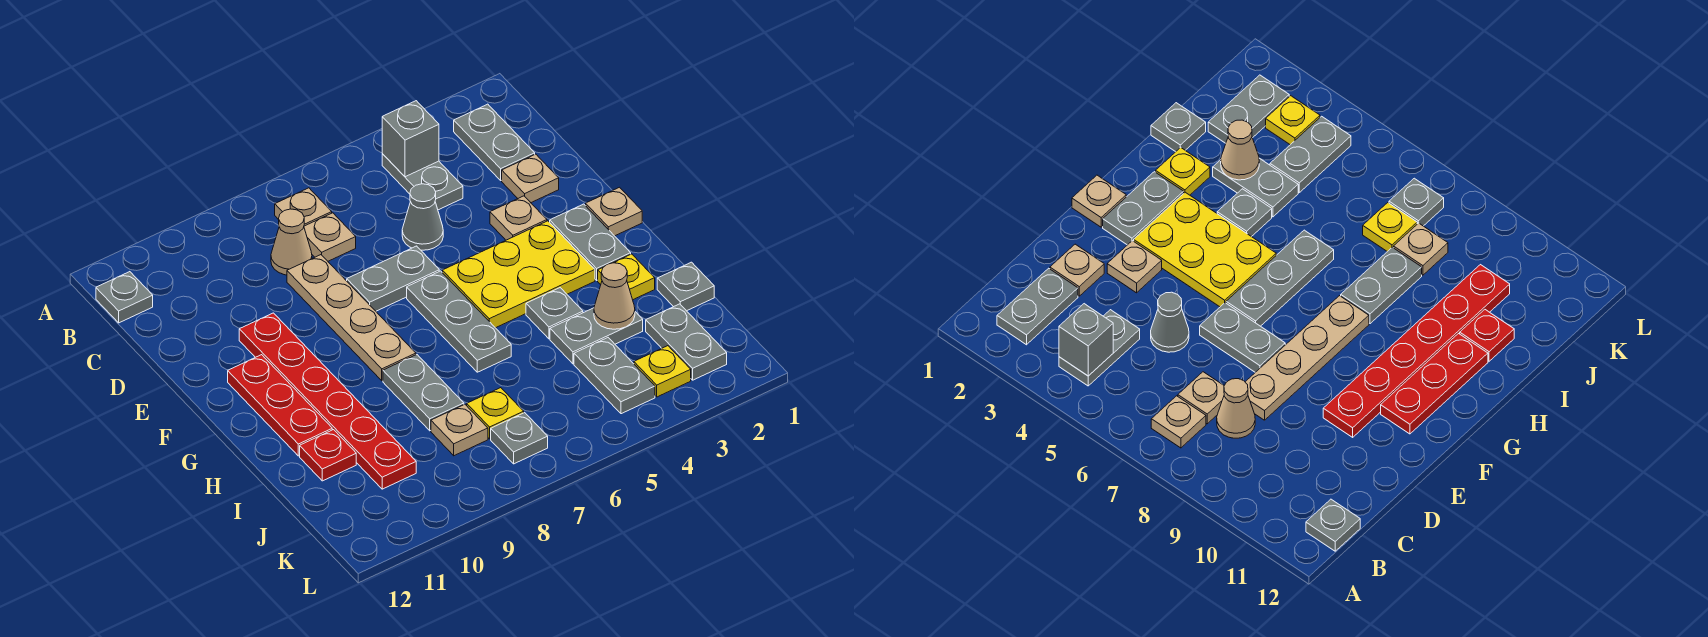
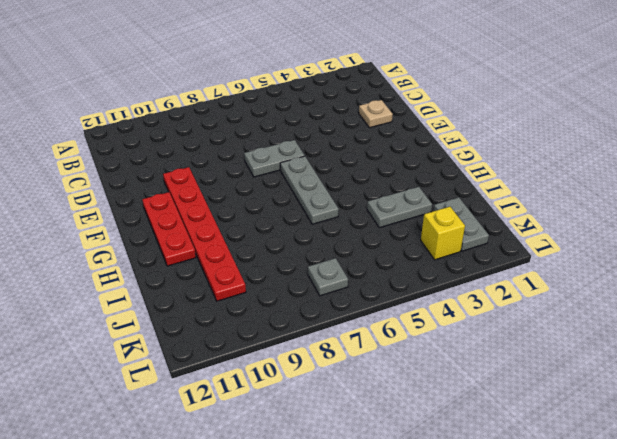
yellow brick K3 level 1 -> yellow plate K3 level 1
none -> grey plate B2:C2 level 1
none -> grey plate B4:C4 level 1
none -> tan plate B7 level 1
none -> grey plate B12 level 1

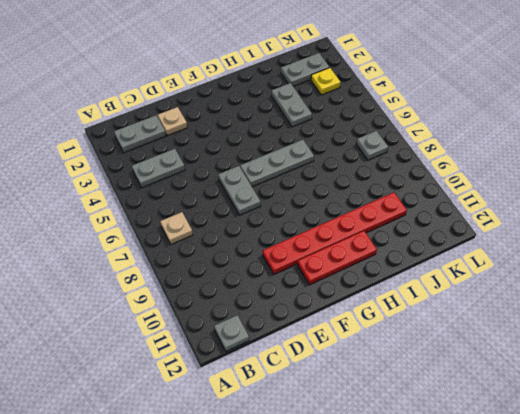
none -> tan plate C7 level 1
none -> tan cone C8 level 1
none -> grey cone D5 level 1
none -> tan plate D8:G8 level 1

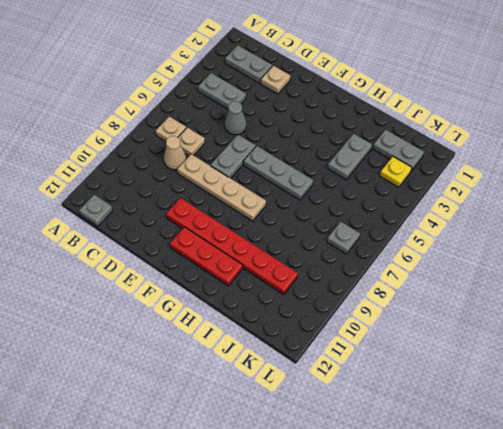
none -> tan plate E3 level 1
none -> tan plate F1 level 1
none -> grey plate F2:G2 level 1
none -> yellow plate F3:G5 level 1

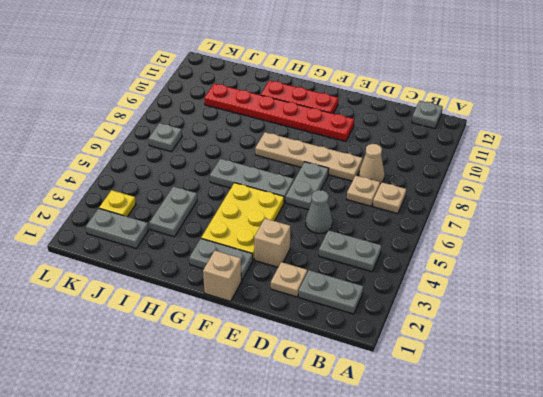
tan brick E3 level 1 -> tan plate E3 level 1
tan brick F1 level 1 -> tan plate F1 level 1
none -> yellow plate H2 level 1
none -> grey plate H4 level 1
none -> grey plate H8:I8 level 1
none -> grey plate I1 level 1

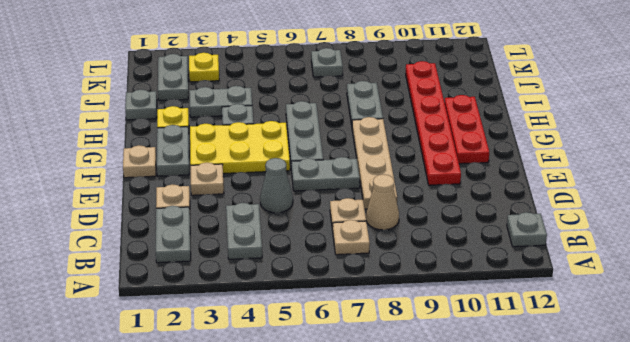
none -> red plate I11 level 1
none -> grey plate J4:K4 level 1
none -> yellow plate J7 level 1
none -> tan plate J8 level 1

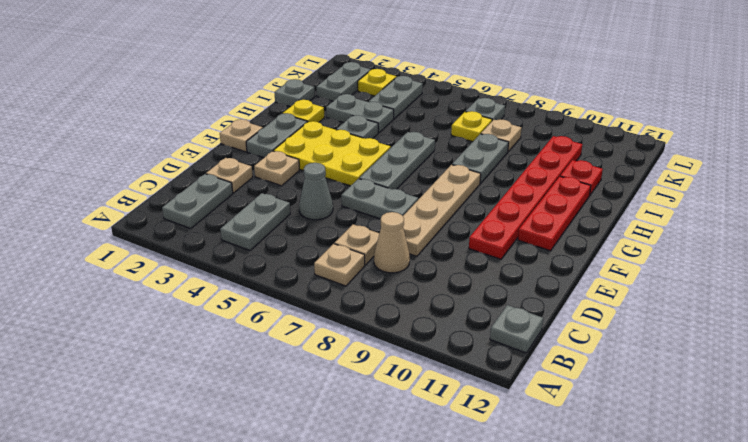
none -> grey brick B4 level 2
none -> tan cone I3 level 2

